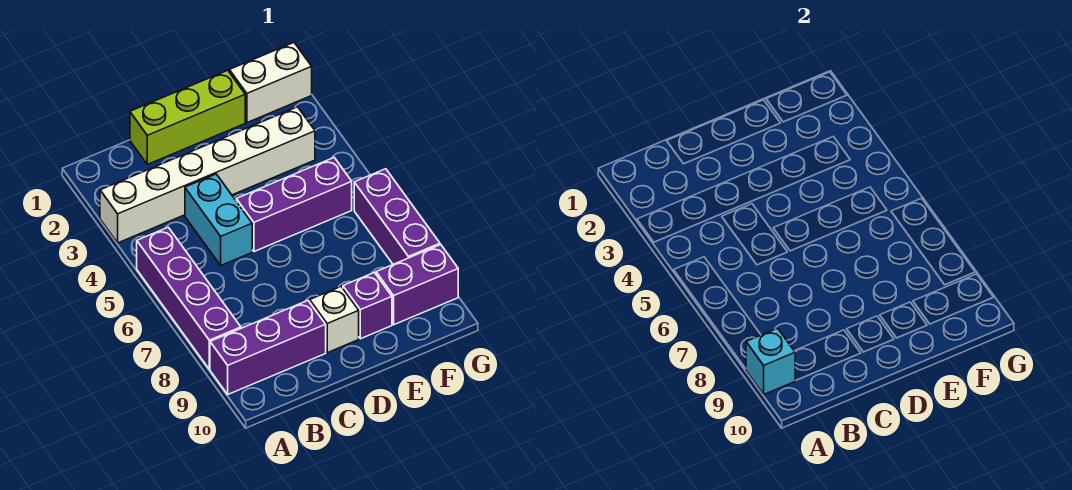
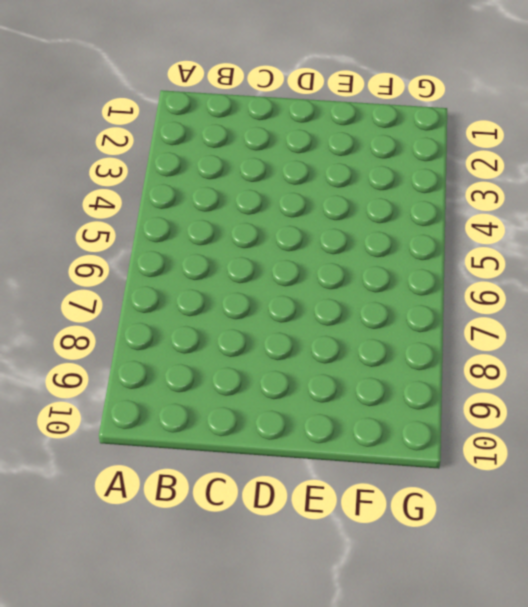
none -> white brick A3:F3 level 1
none -> purple brick A5:A8 level 1
none -> purple brick A9:C9 level 1

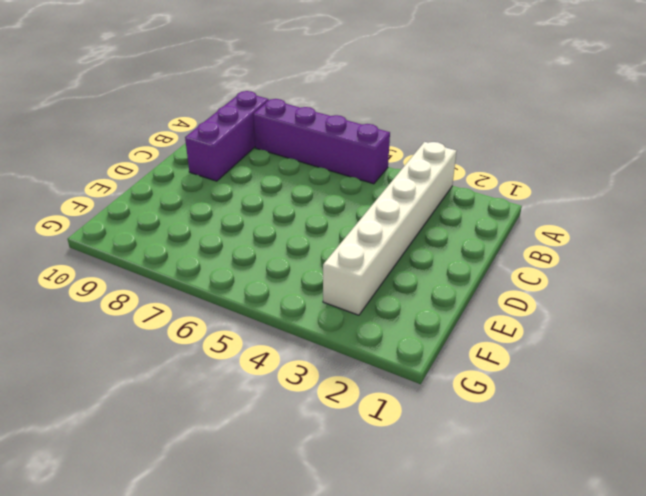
none -> lime brick C1:E1 level 1
none -> cyan brick C4:C5 level 1
none -> purple brick D5:F5 level 1

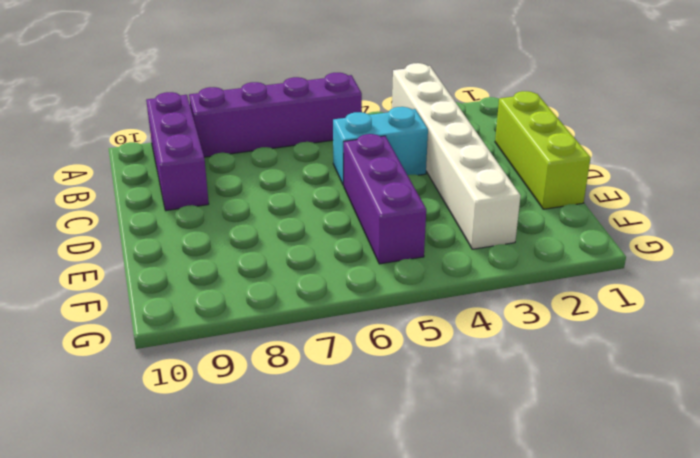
none -> white brick D9 level 1
none -> purple brick E9 level 1
none -> white brick F1:G1 level 1

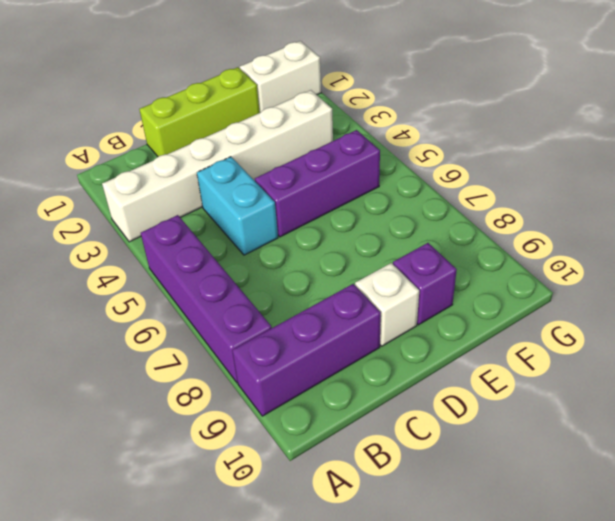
none -> purple brick F9:G9 level 1
none -> purple brick G6:G8 level 1
none -> cyan brick A9 level 2

